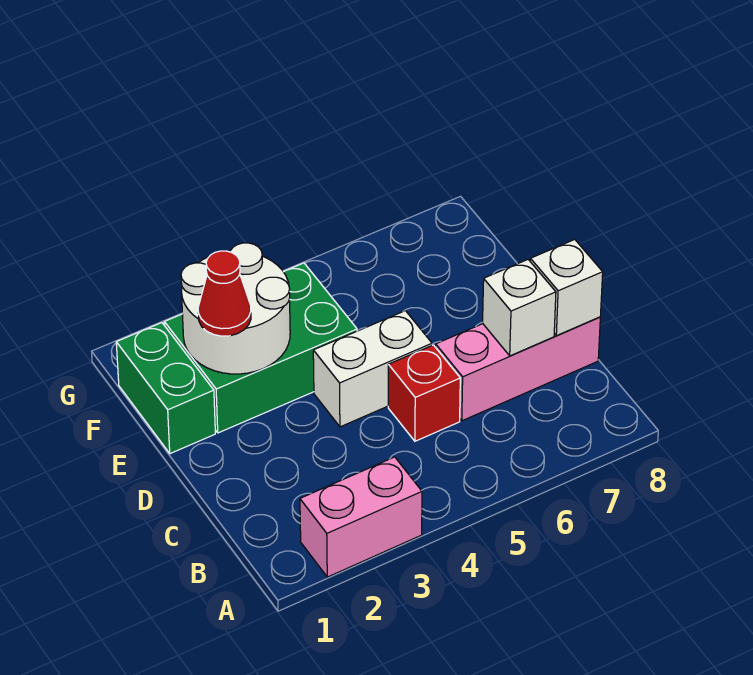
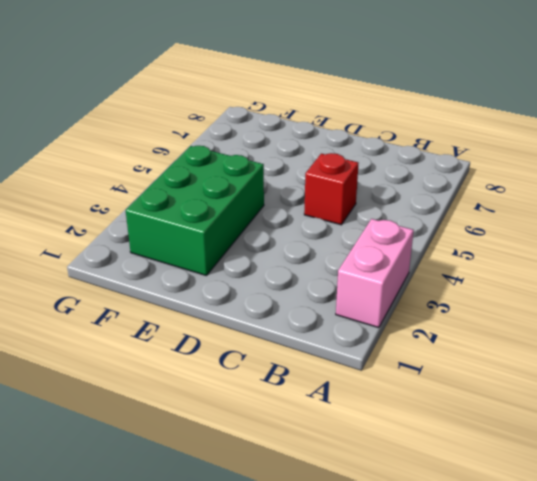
none -> pink brick C6:C8 level 1
none -> white brick D4:D5 level 1

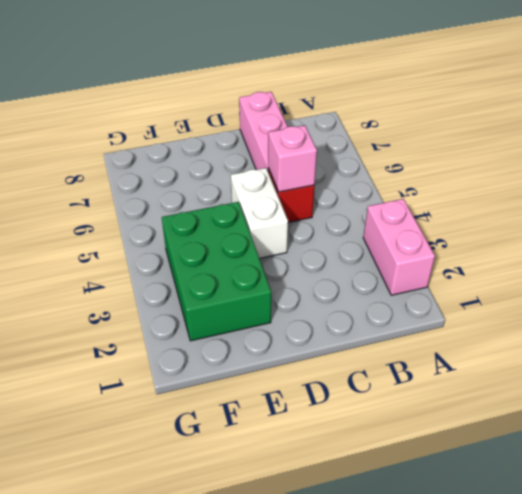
pink brick C5 level 2 -> none
none -> green brick E1:F1 level 1
none -> white brick C7 level 2

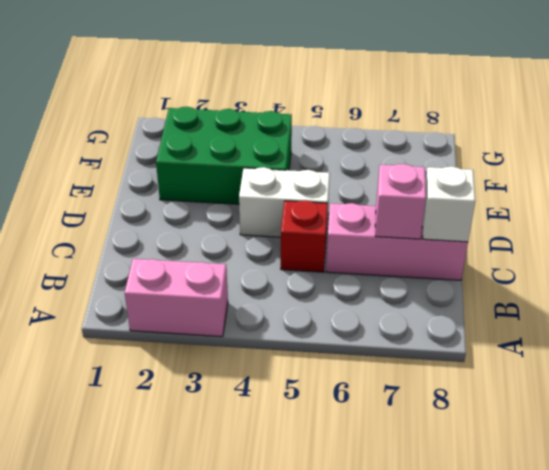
pink brick C7 level 2 -> white brick C7 level 2
none -> green brick E1:F1 level 1
none -> white round brick E2:F3 level 2

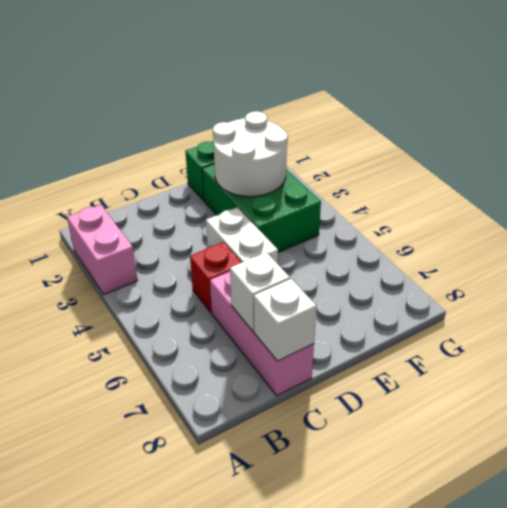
none -> red cone E2 level 3

